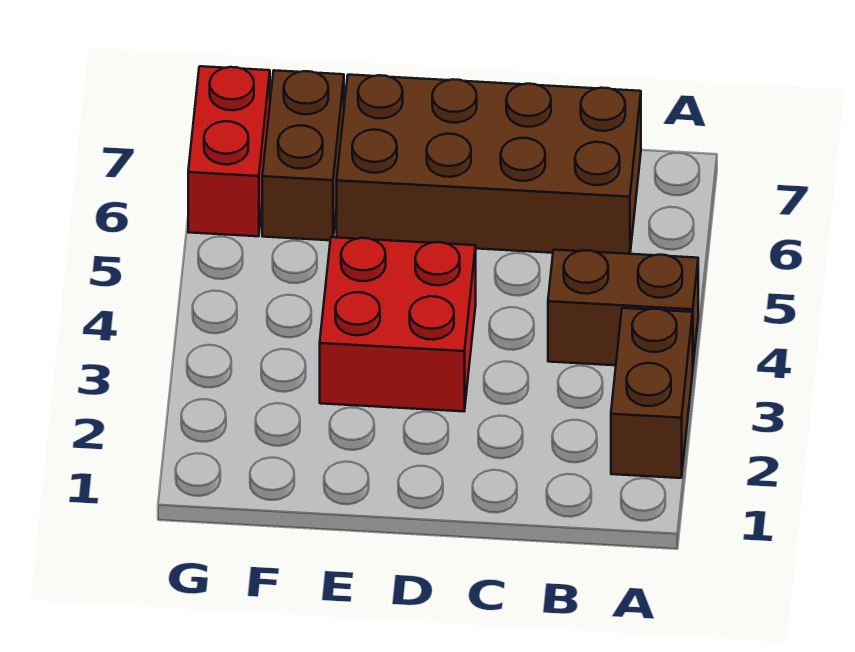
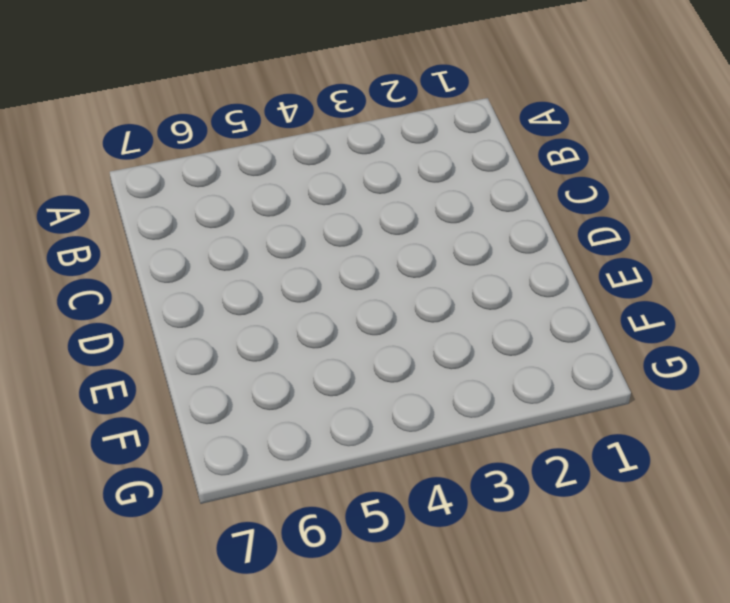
none -> brown brick A2:A3 level 1
none -> brown brick A4:B4 level 1

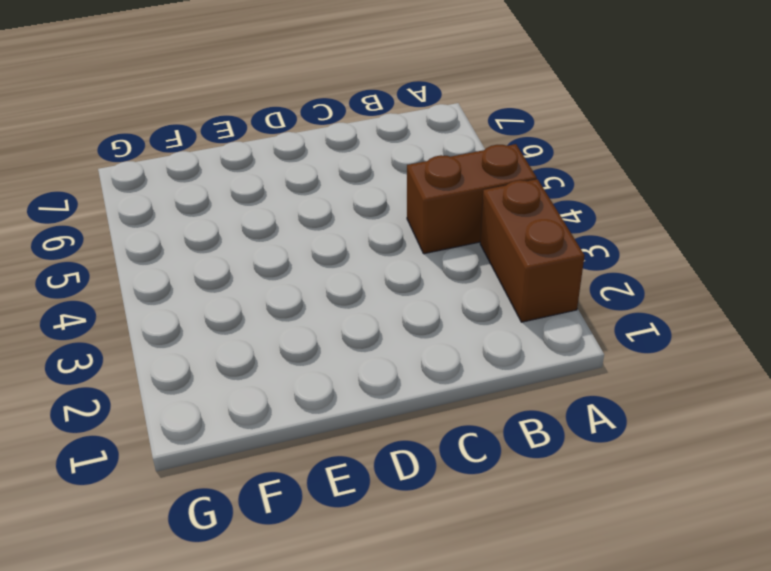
none -> brown brick B6:E7 level 1
none -> red brick D3:E4 level 1

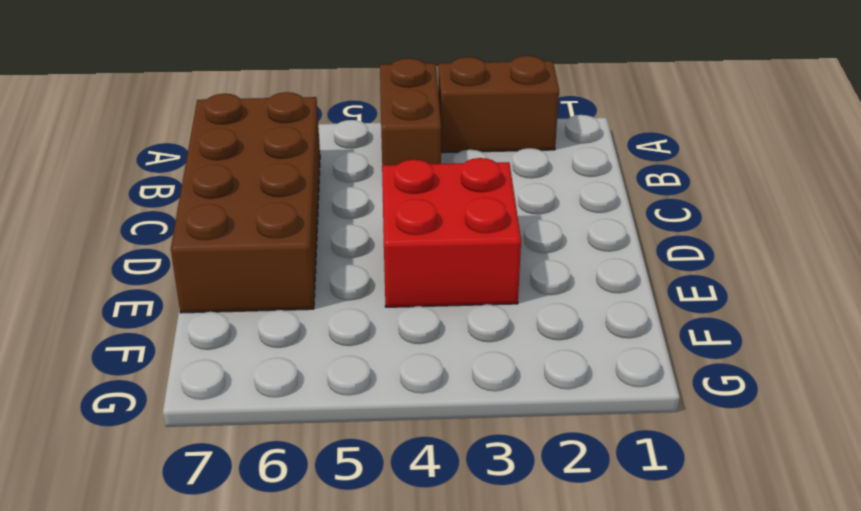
none -> brown brick F6:F7 level 1
none -> red brick G6:G7 level 1

